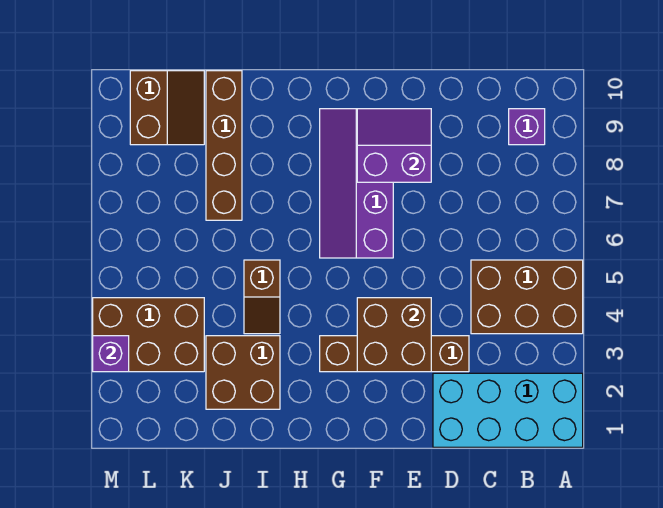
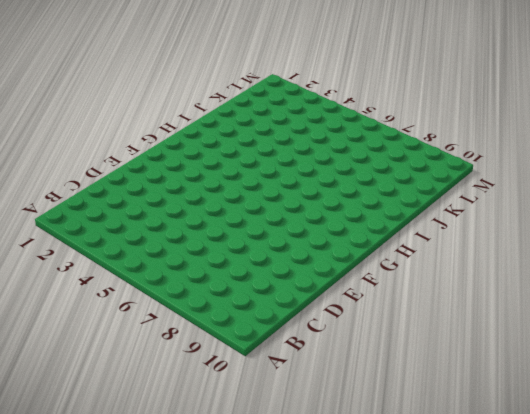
none -> cyan brick A1:D2 level 1
none -> brown brick A4:C5 level 1
none -> purple brick B9 level 1

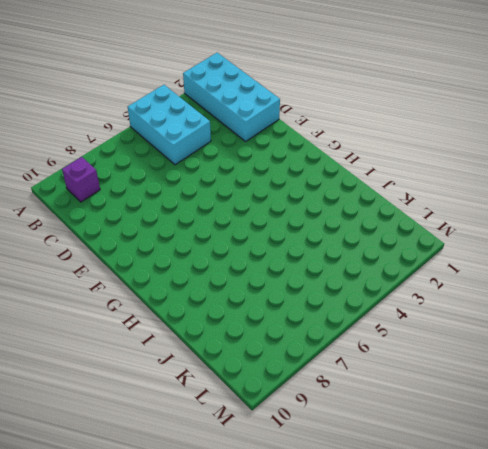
cyan brick A4:C5 level 1 -> brown brick A4:C5 level 1
none -> brown brick D3:G3 level 1
none -> purple slope F6:G9 level 1 top F
none -> brown brick I2:J3 level 1

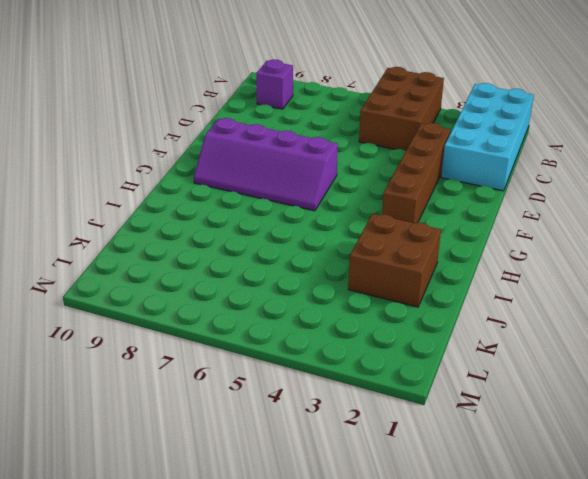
none -> brown slope I4:I5 level 1 top 5
none -> brown brick J7:J10 level 1
none -> brown brick K3:M4 level 1

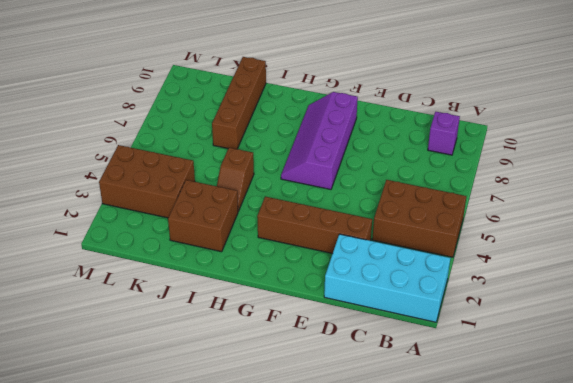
none -> brown slope K9:L10 level 1 top L
none -> brown brick E3:F4 level 2
none -> purple slope E8:F9 level 2 top 8

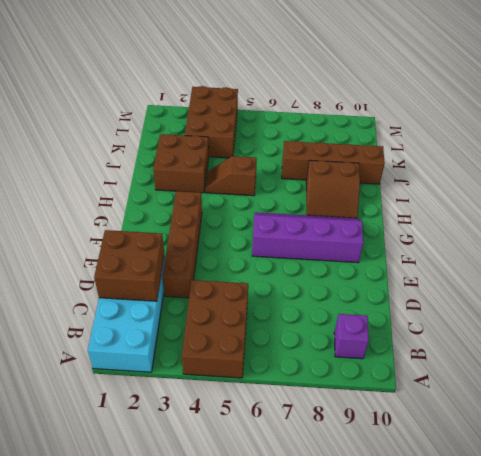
brown brick C1:D2 level 2 -> brown brick E3:F4 level 2
brown slope H8:I9 level 1 top I -> brown slope K9:L10 level 1 top L
none -> purple slope E8:F9 level 2 top 8
none -> purple brick M3 level 2

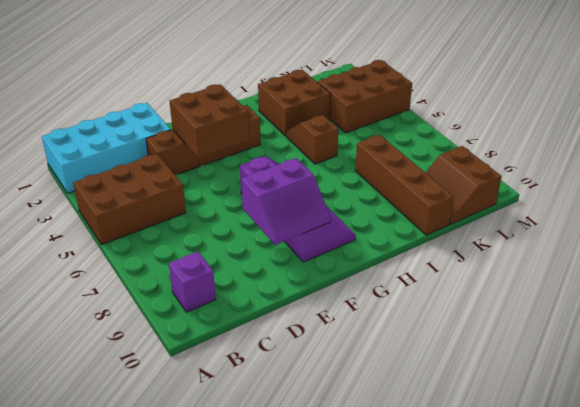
none -> purple brick M3 level 2

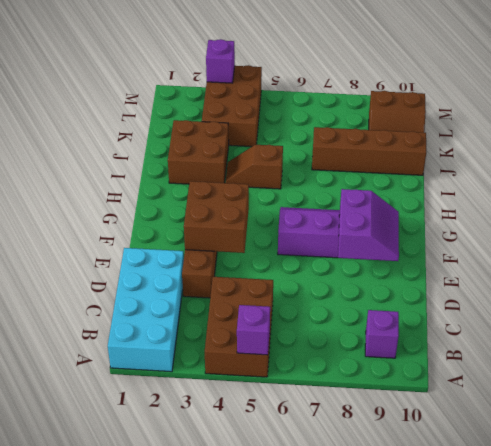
purple brick A5 level 2 -> none

